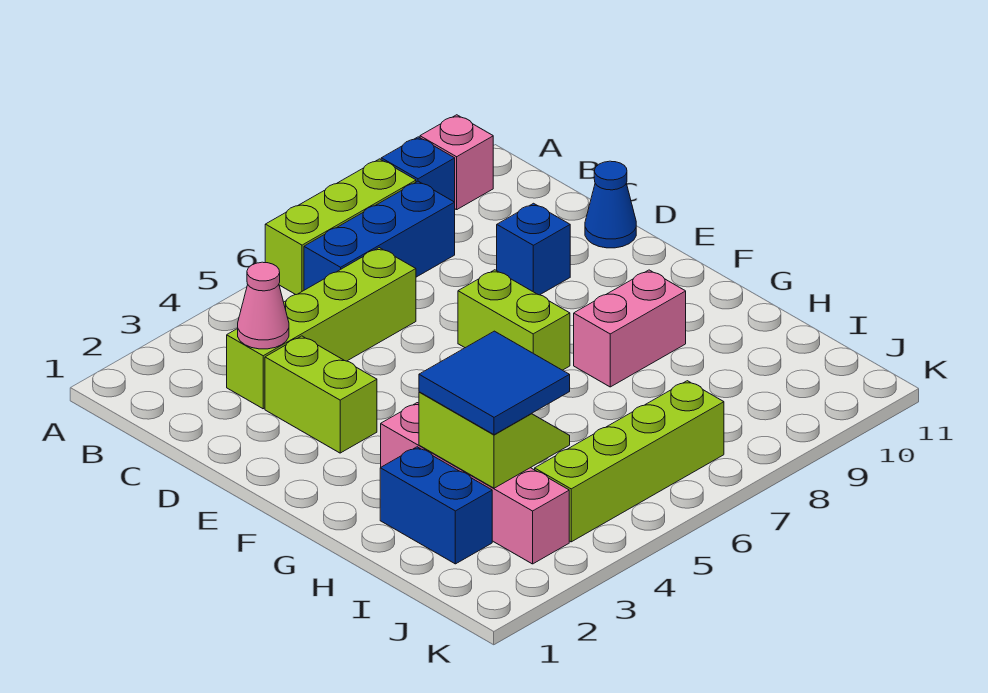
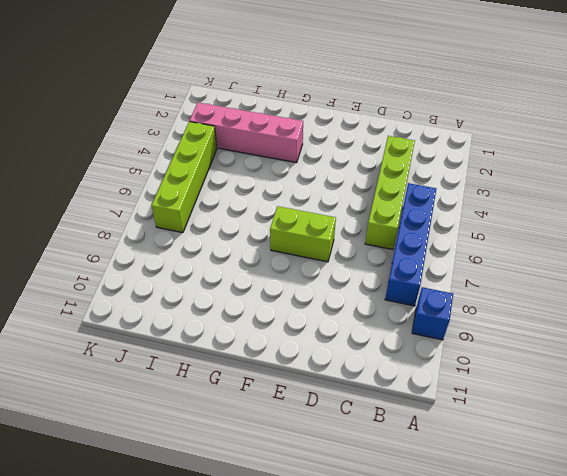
blue brick B5:B8 level 1 -> blue brick B6:B8 level 1
none -> lime brick A6:A8 level 1
none -> pink brick A10 level 1
none -> lime brick D3:E3 level 1

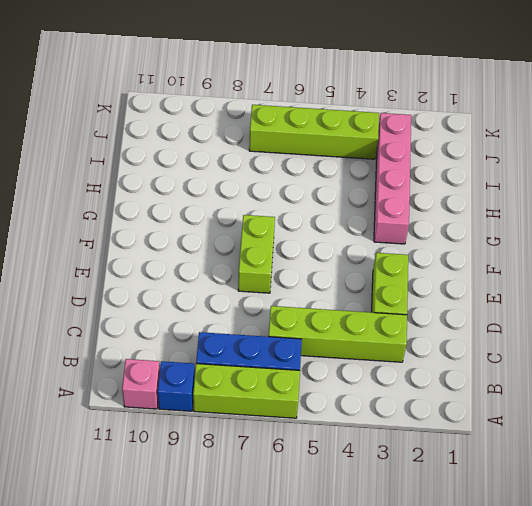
none -> blue brick D9 level 1
none -> blue cone D11 level 1
none -> pink brick G8:G9 level 1

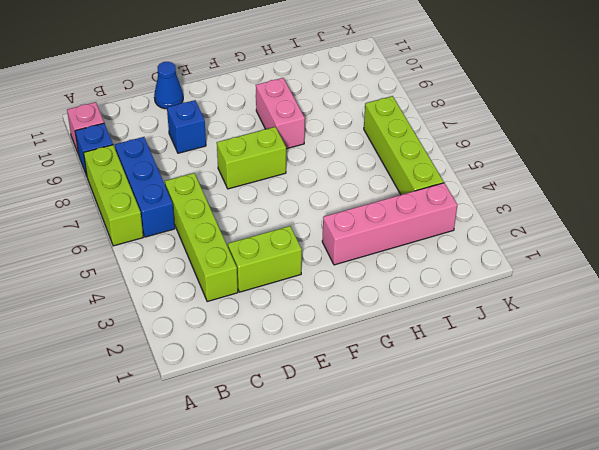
none -> blue brick H2:I2 level 1
none -> pink cone C3 level 2
none -> lime slope H3:I4 level 2 top 3

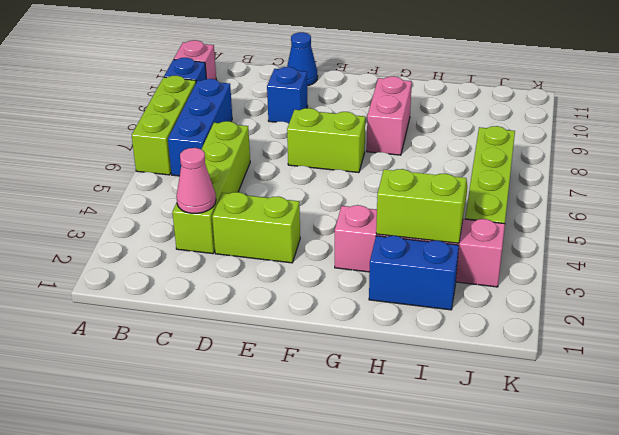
none -> blue tile H3:I4 level 3

